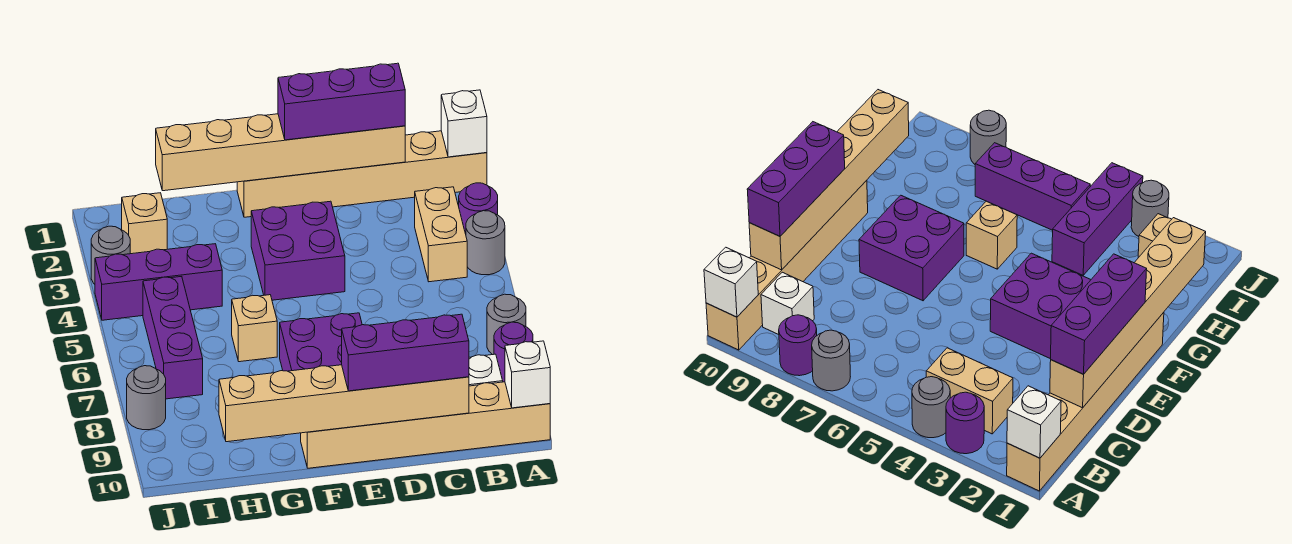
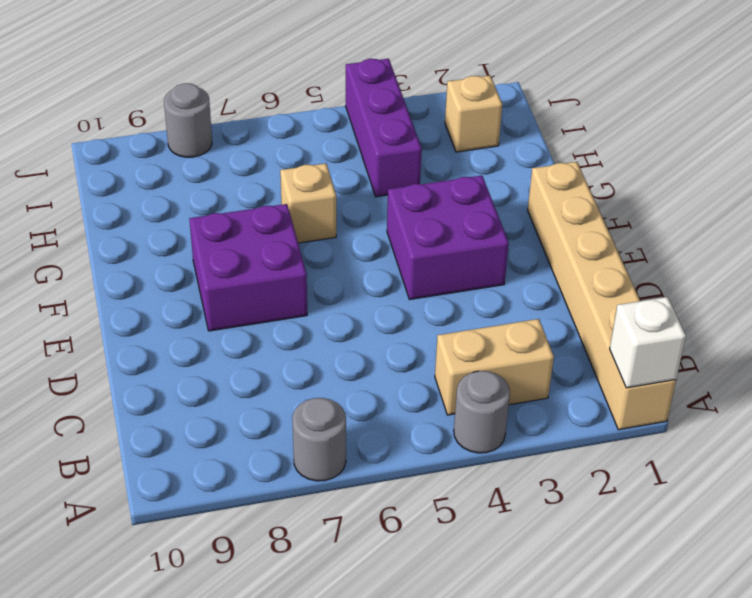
none -> purple round brick A3 level 1
none -> purple round brick A8 level 1
none -> tan brick A10:F10 level 1

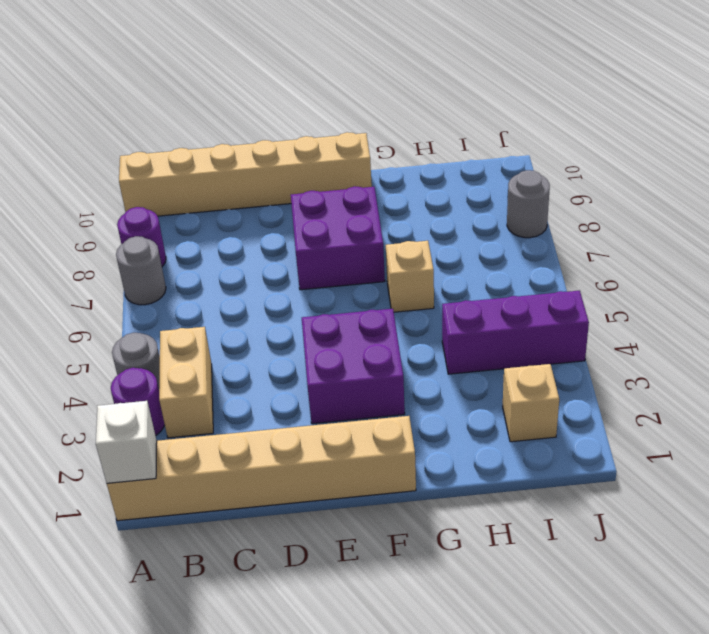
none -> white brick B9 level 1
none -> purple brick I5:I7 level 1
none -> grey round brick J3 level 1

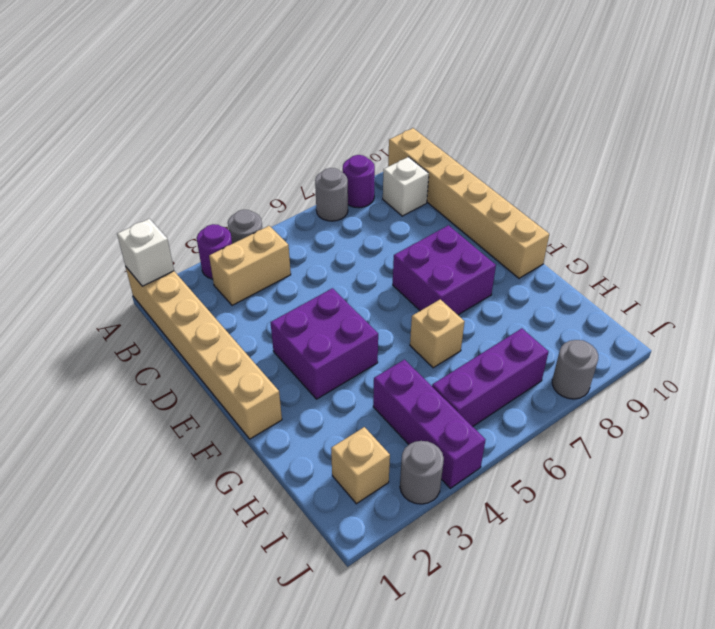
none -> white brick A10 level 2
none -> tan brick C1:H1 level 2
none -> tan brick C10:H10 level 2

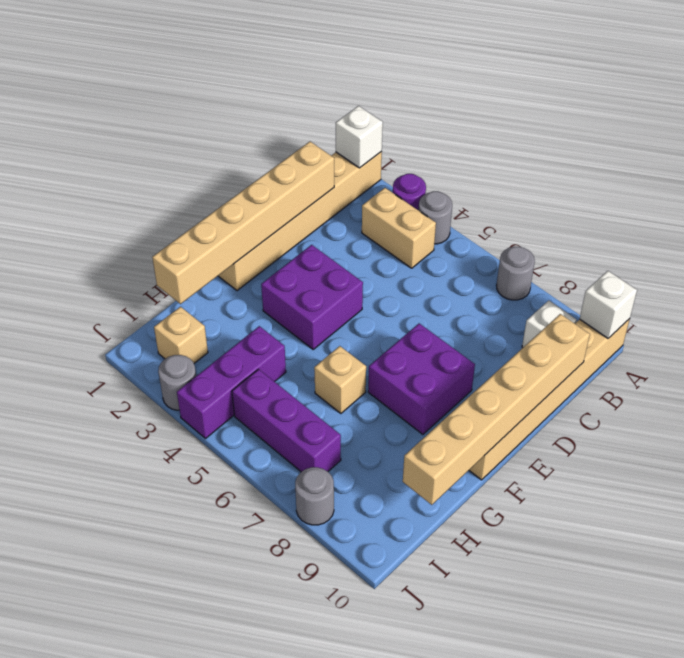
none -> purple round brick A8 level 1
none -> purple brick C1:E1 level 3
none -> purple brick C10:E10 level 3

